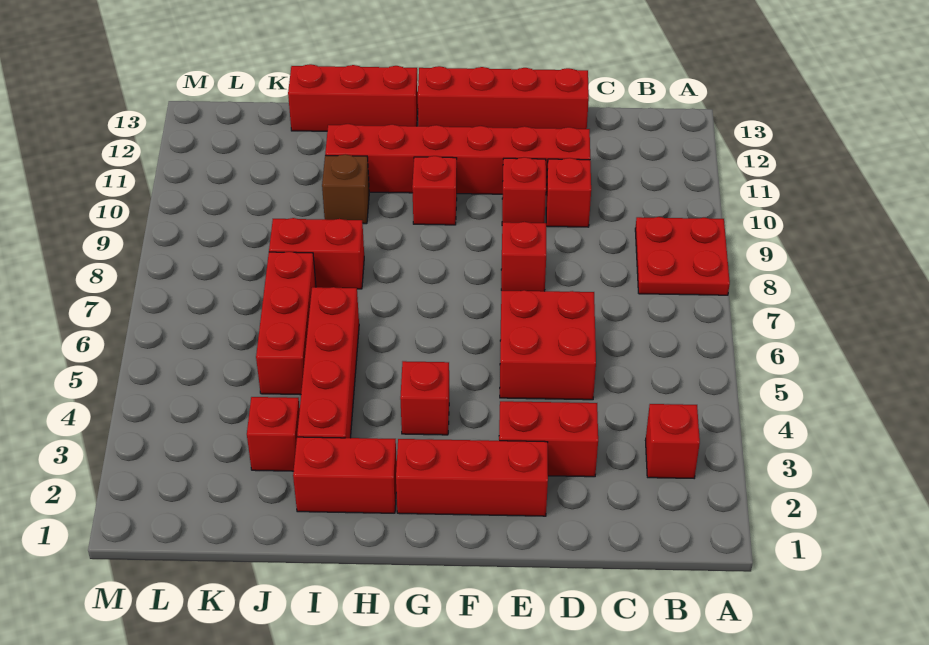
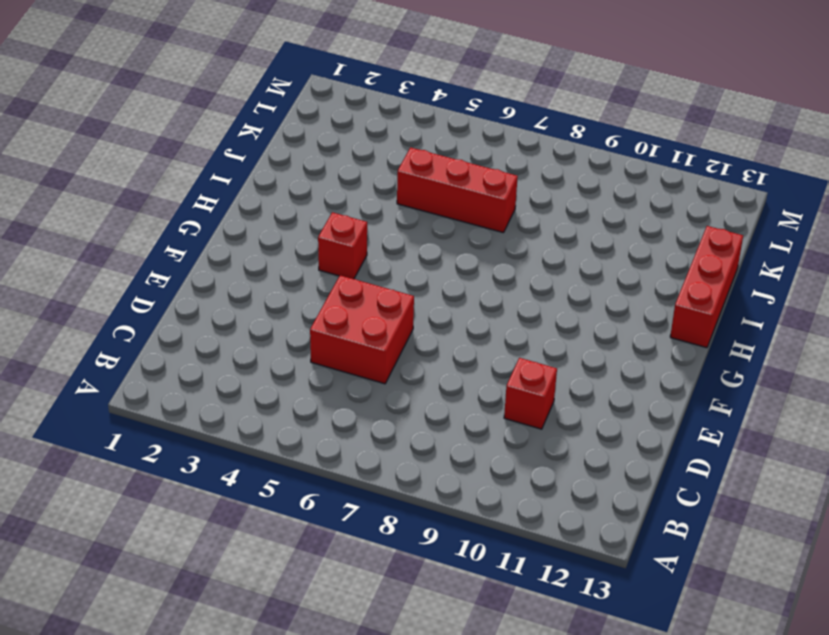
none -> red plate A8:B9 level 1
none -> red brick B3 level 1
none -> red brick D3:E3 level 1

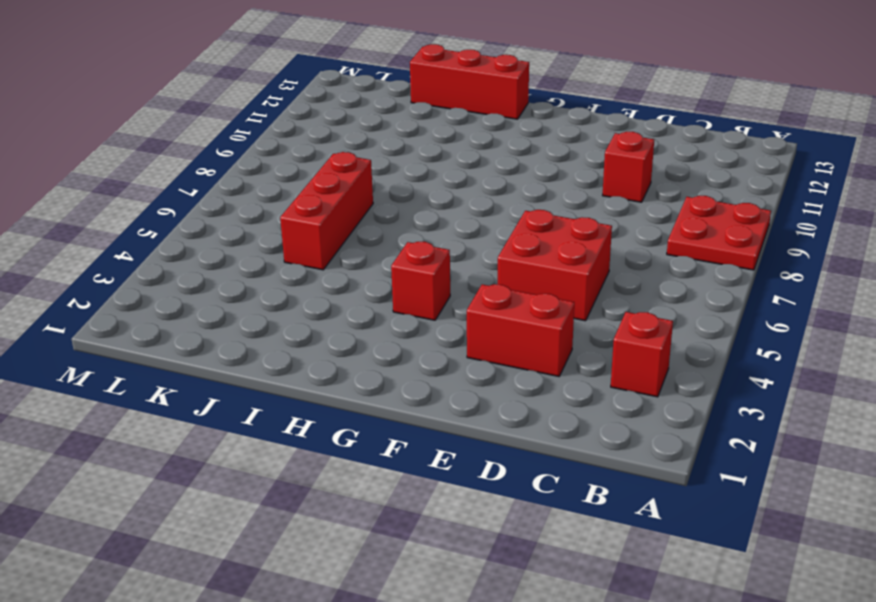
none -> red brick D11:I11 level 1
none -> red brick D13:G13 level 1
none -> red brick E2:G2 level 1

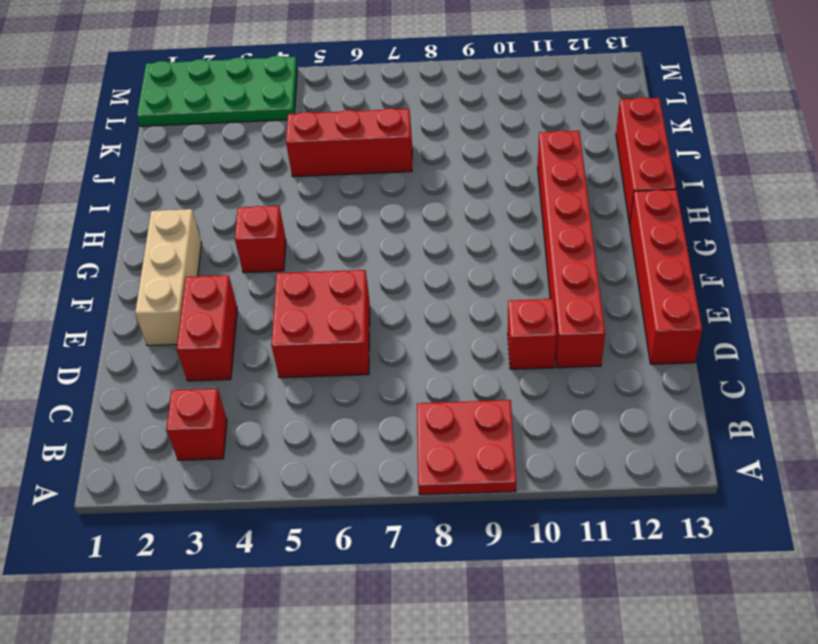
tan brick E2:G2 level 1 -> red brick E2:G2 level 1
green plate L1:M4 level 1 -> none
none -> red brick E8 level 1
none -> red brick E10 level 1
none -> red brick G10 level 1

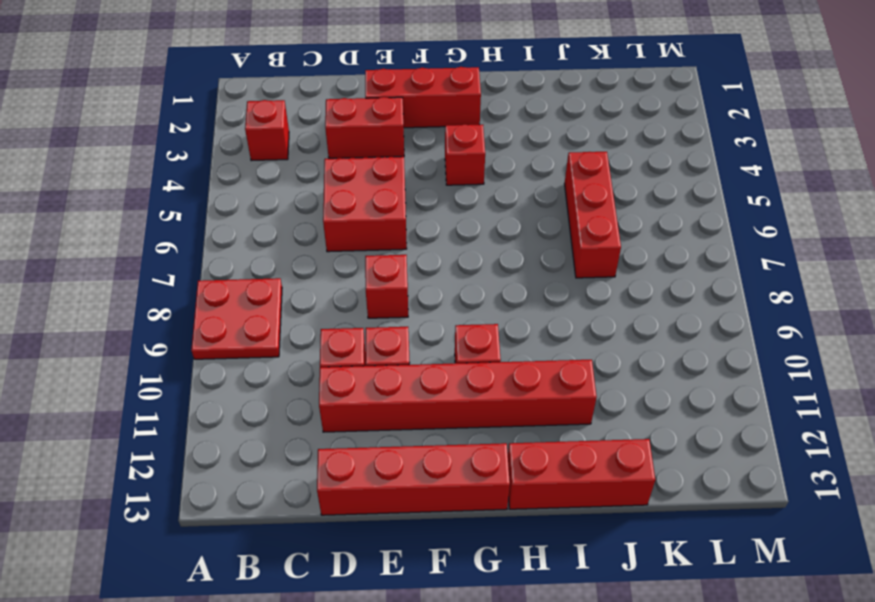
none -> red brick H2:I2 level 1
none -> red brick I3:I6 level 1
none -> red brick I8:J8 level 1

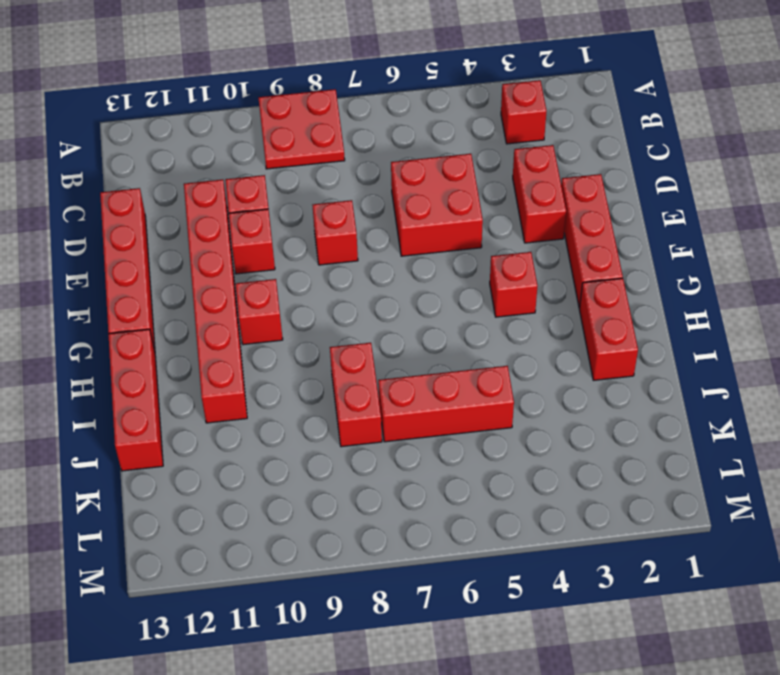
none -> red brick I3:I6 level 1
none -> brown brick I10 level 1
none -> red brick J3 level 1

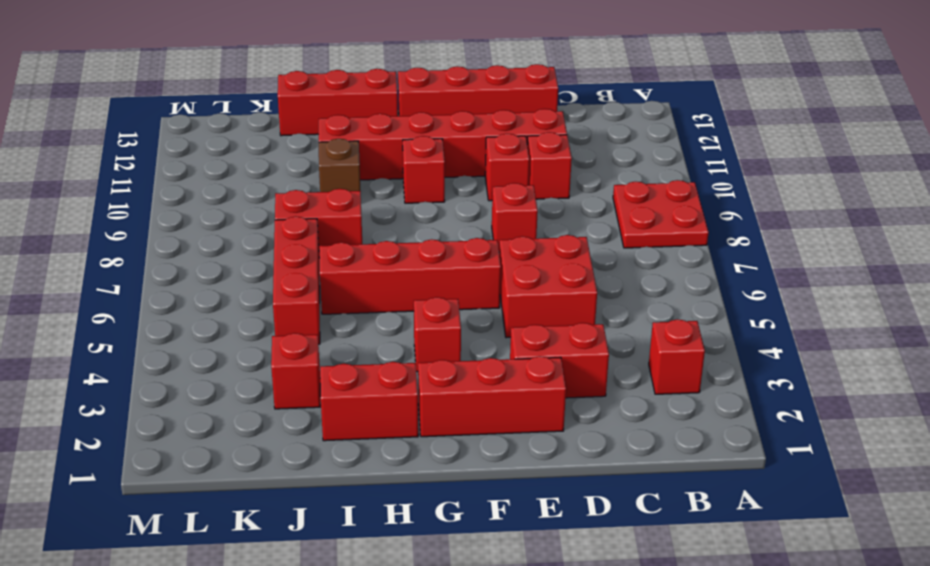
red brick F6:I6 level 1 -> red brick I3:I6 level 1

